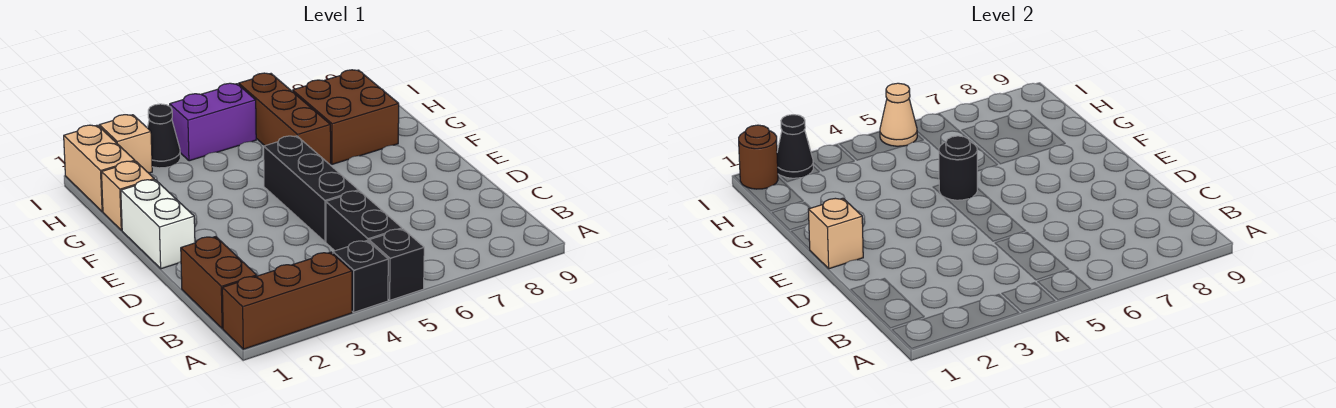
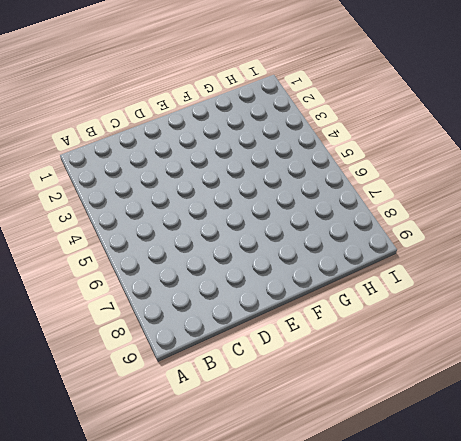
none -> brown brick A1:A3 level 1
none -> black brick A4 level 1
none -> black brick A5 level 1

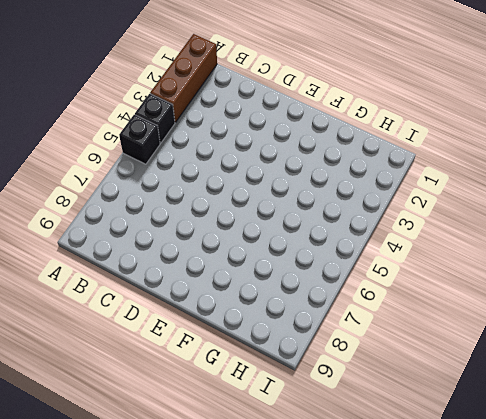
none -> brown brick B1:C1 level 1
none -> black brick B5:C5 level 1
none -> black brick D5:F5 level 1

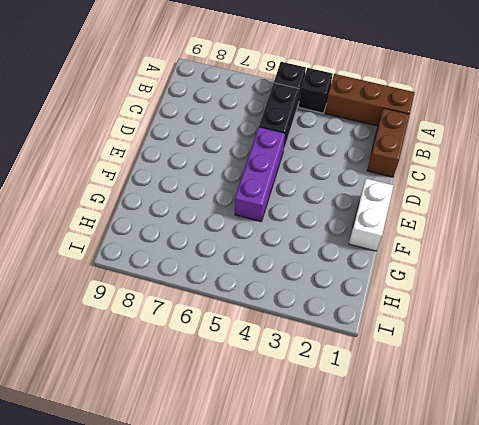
purple brick D5:F5 level 1 -> black brick D5:F5 level 1
none -> tan brick G1 level 1
none -> brown brick G6:I6 level 1
none -> brown brick G7:H8 level 1

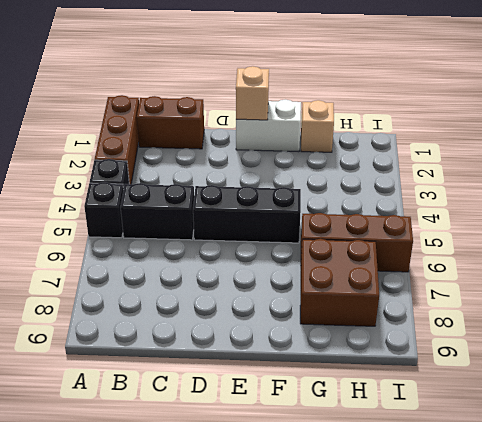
none -> tan brick H1:I1 level 1
none -> tan brick I2 level 1
none -> black cone I3 level 1

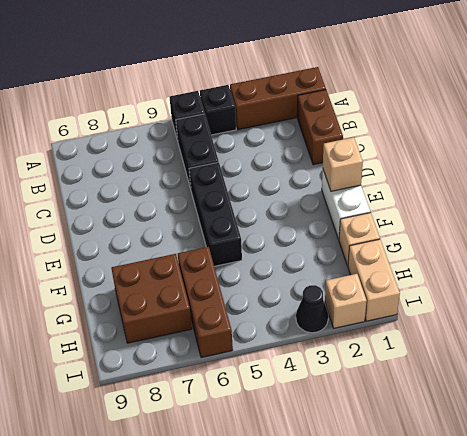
none -> purple brick I4:I5 level 1
none -> black round brick F5 level 2
none -> brown round brick I1 level 2

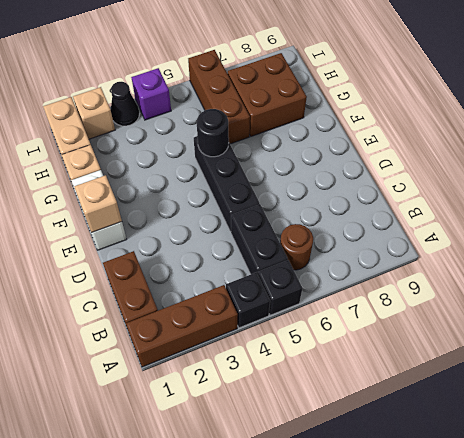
brown round brick B6 level 1 -> brown round brick I1 level 2
purple brick I4 level 1 -> purple brick I4:I5 level 1
none -> black cone I2 level 2
none -> tan cone I5 level 2

